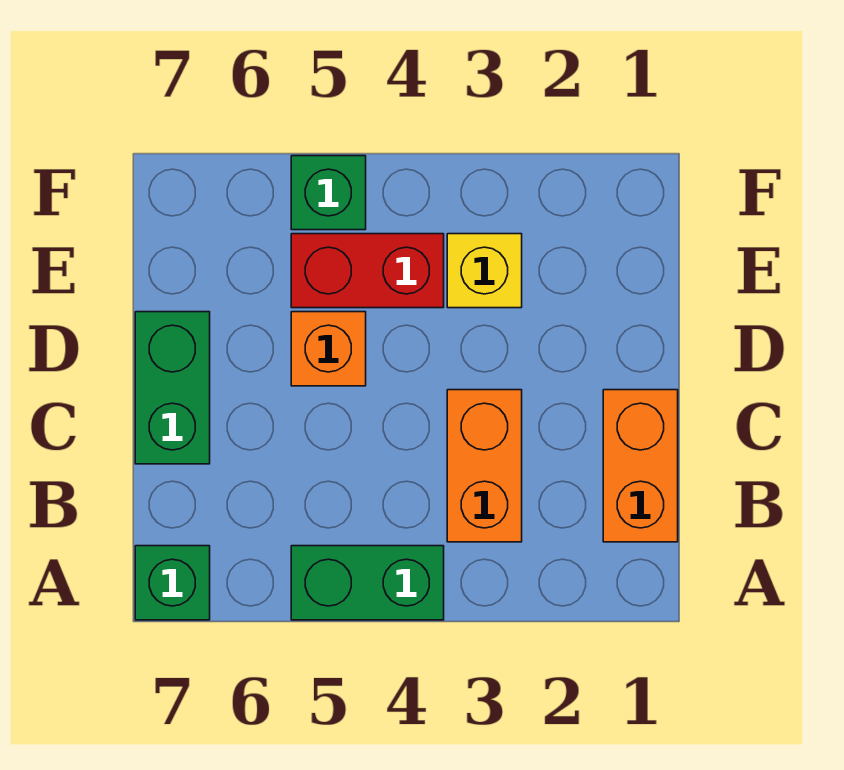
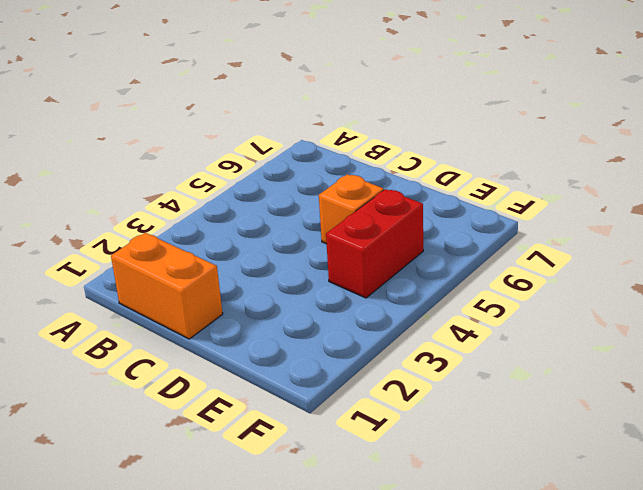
none -> green brick A4:A5 level 1
none -> green brick A7 level 1

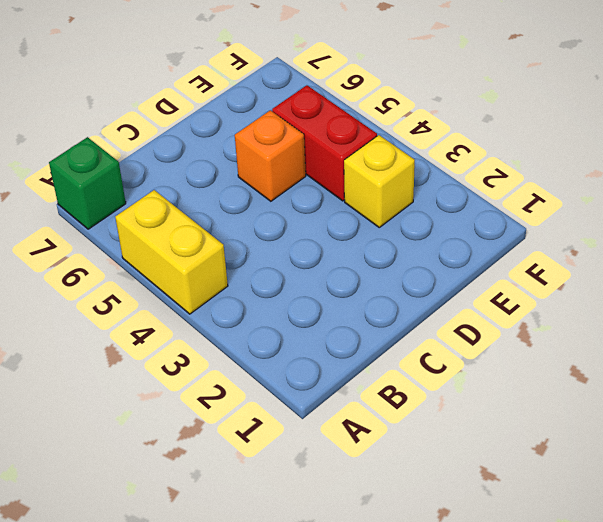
yellow brick A4:A5 level 1 -> green brick A4:A5 level 1
none -> orange brick B1:C1 level 1
none -> orange brick B3:C3 level 1

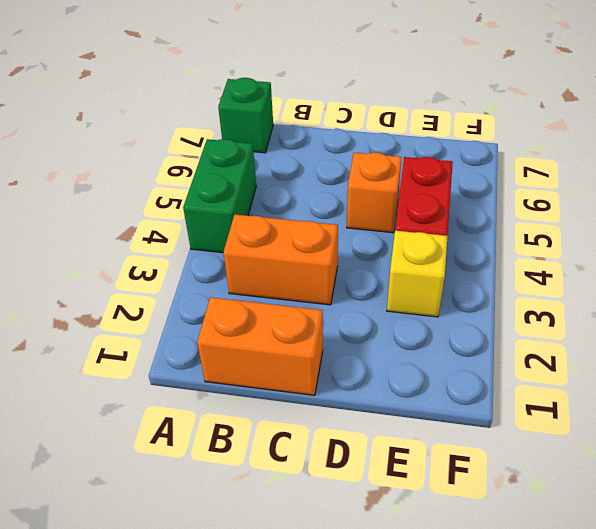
none -> green brick C7:D7 level 1
none -> green brick F5 level 1

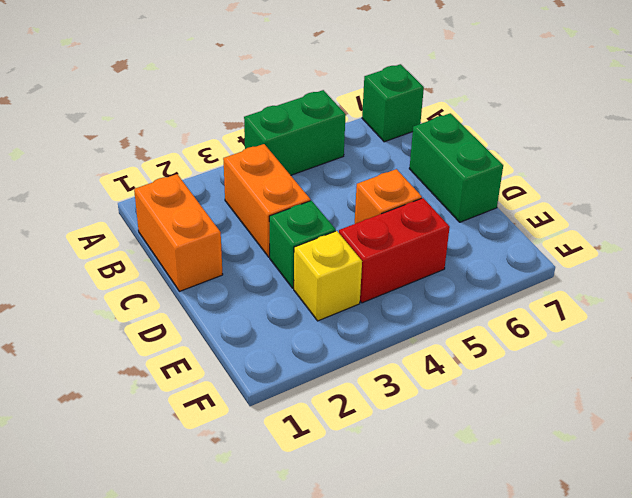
green brick D3 level 1 -> green brick F5 level 1

